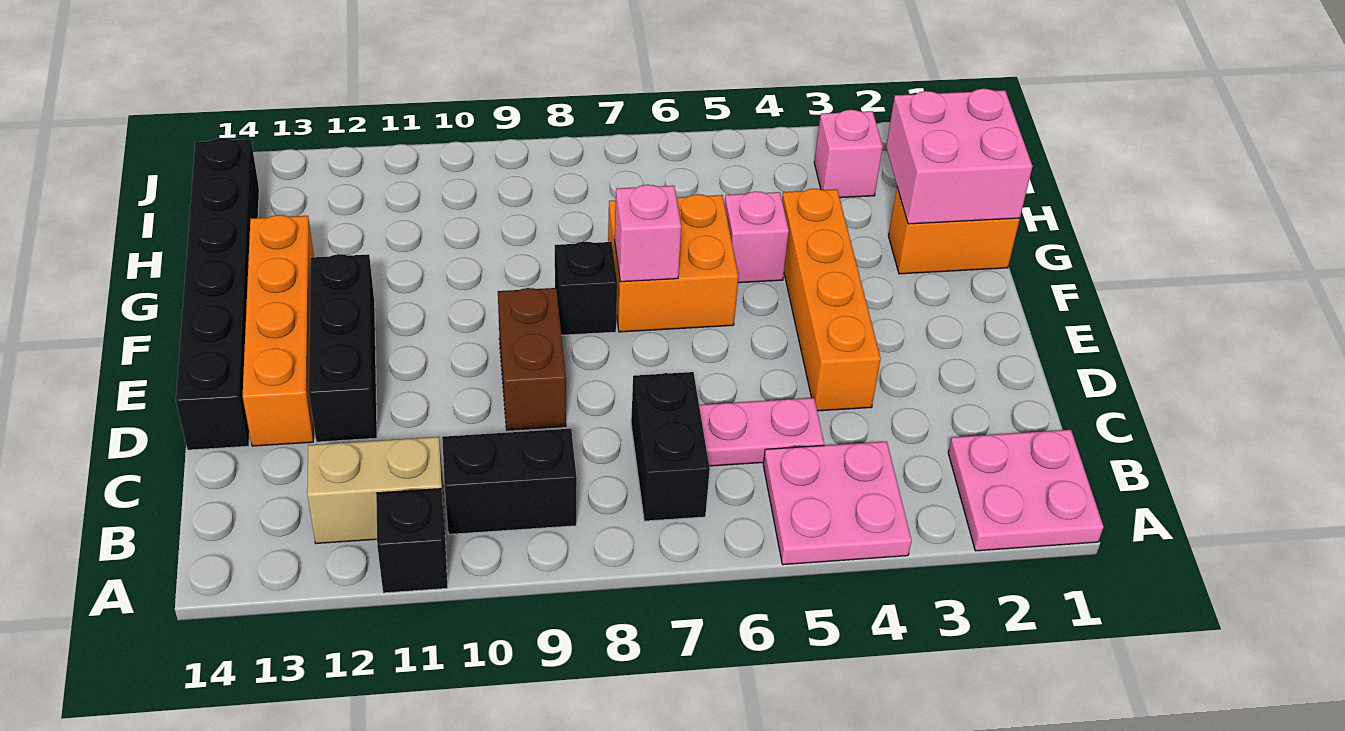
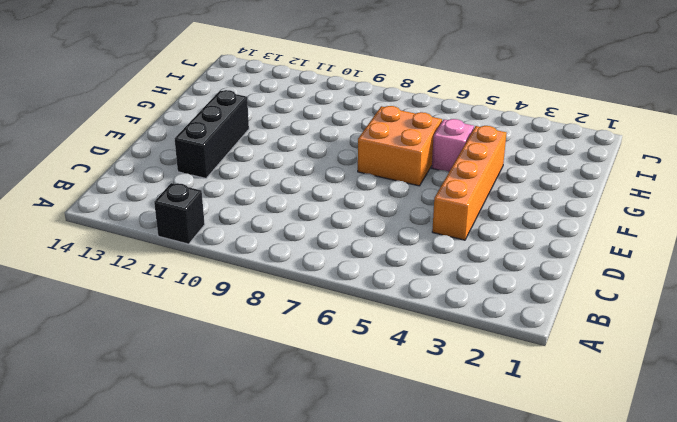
none -> pink plate A1:B2 level 1
none -> pink plate A4:B5 level 1
none -> black brick B7:C7 level 1

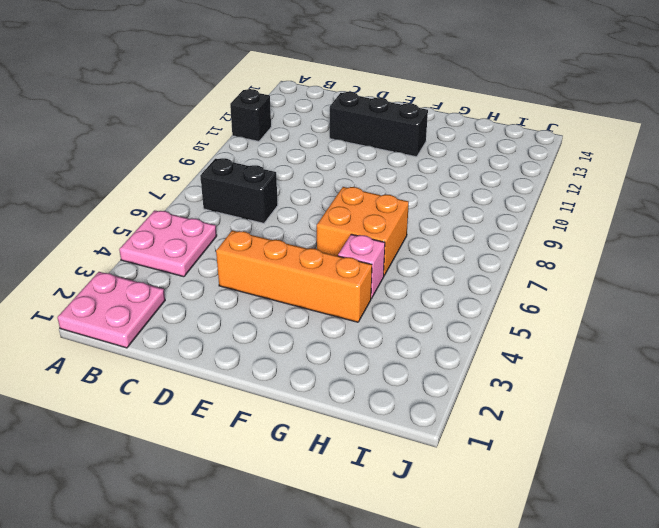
none -> black brick B9:B10 level 1
none -> tan brick B11:B12 level 1
none -> pink plate C5:C6 level 1

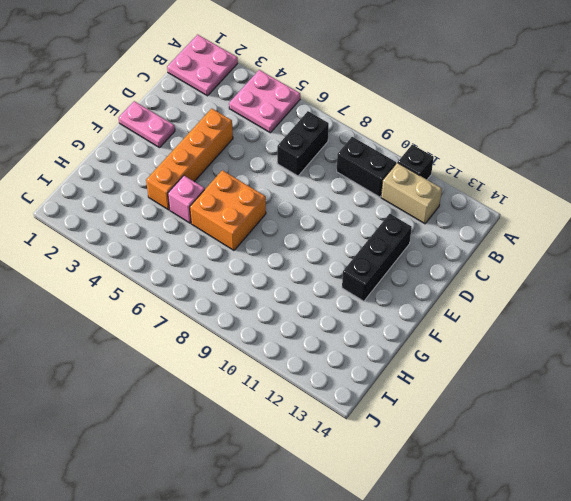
pink plate E1:E2 level 1 -> pink plate C5:C6 level 1
none -> brown brick D9:E9 level 1
none -> orange brick D13:G13 level 1
none -> black brick D14:I14 level 1

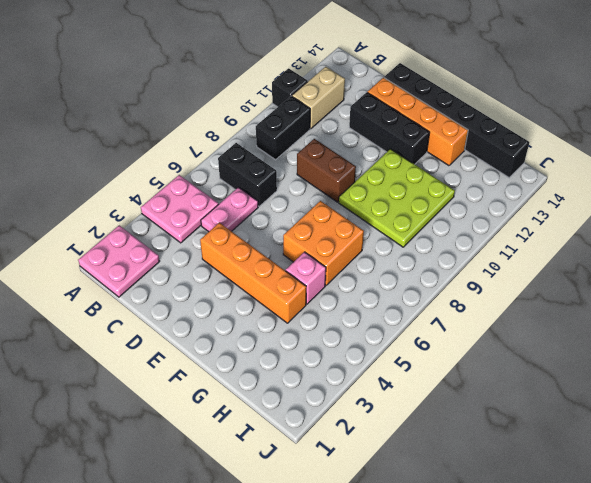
lime plate F9:H11 level 1 -> none
none -> black brick F8 level 1
none -> orange brick G1:G2 level 1
none -> pink brick I3 level 1

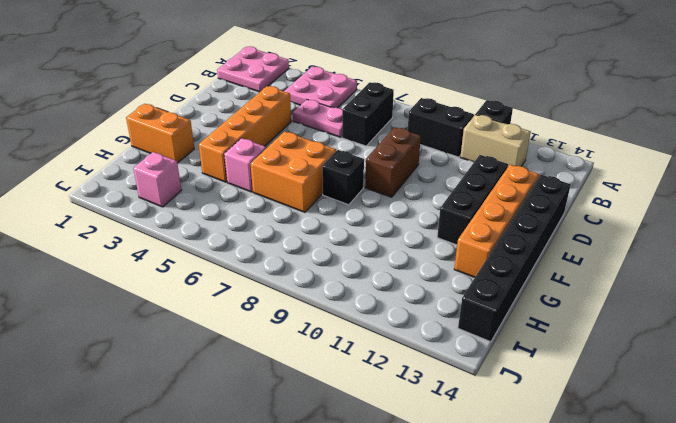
none -> pink brick F7 level 2
none -> pink brick G1:H2 level 2

